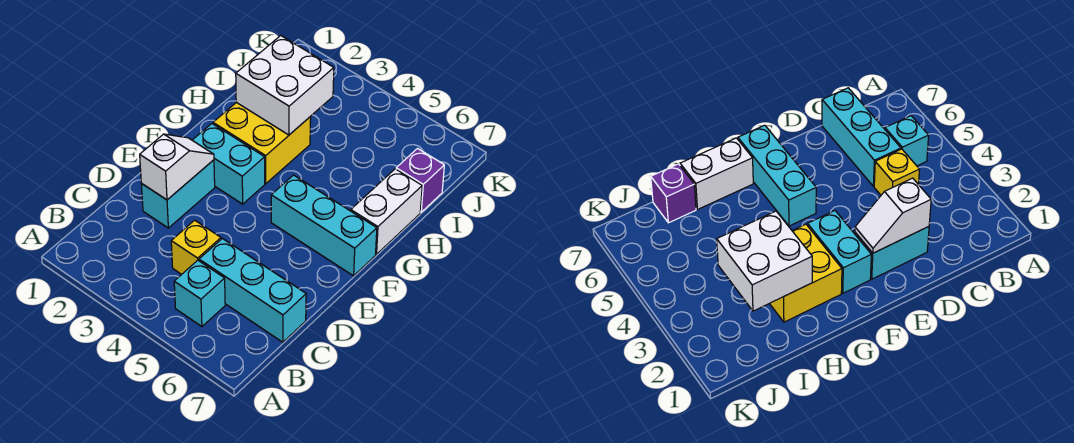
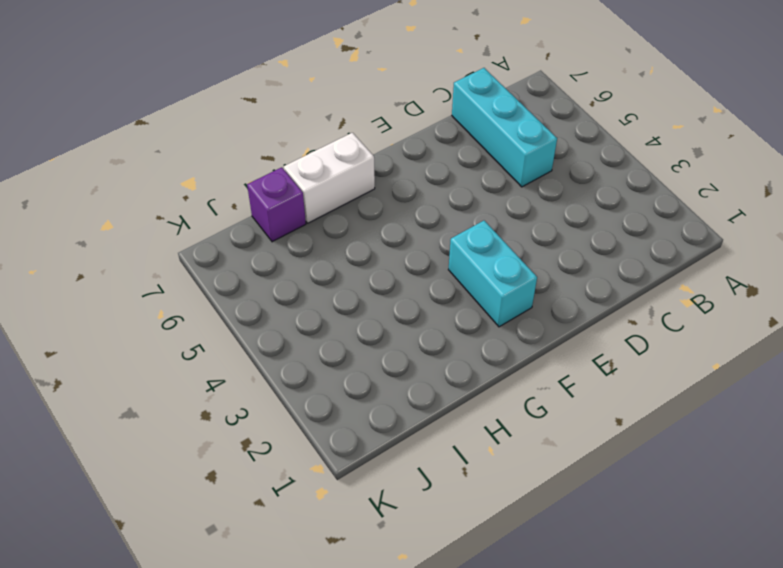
none -> cyan brick B5 level 1
none -> yellow brick C4 level 1

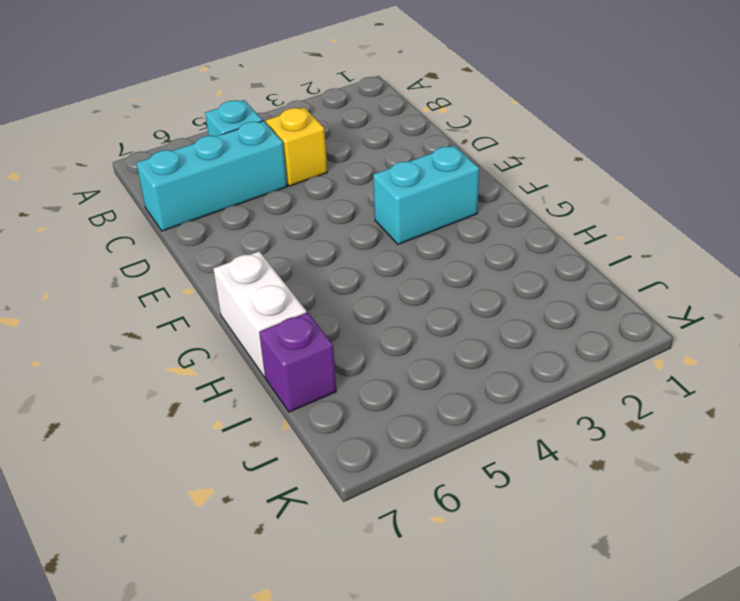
none -> cyan brick D2:E2 level 1
none -> cyan brick F5:F7 level 1

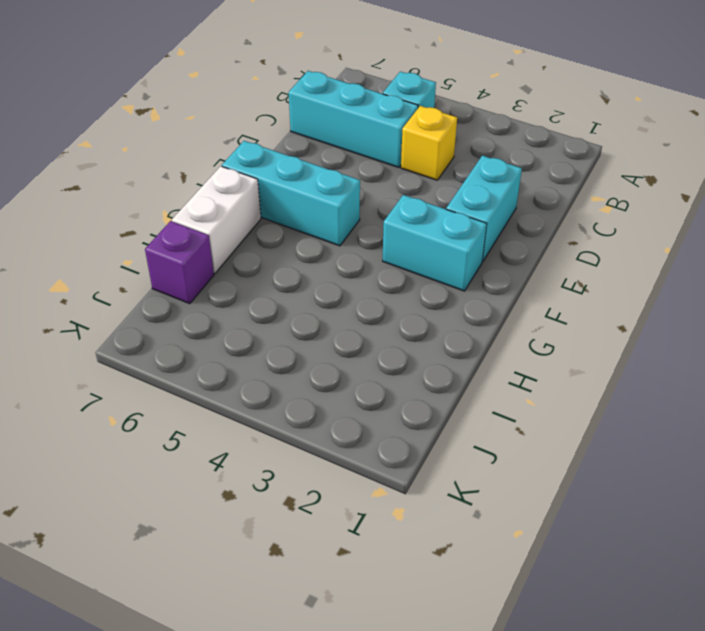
none -> yellow brick G2:H3 level 1
none -> white slope D2:E2 level 2 top D

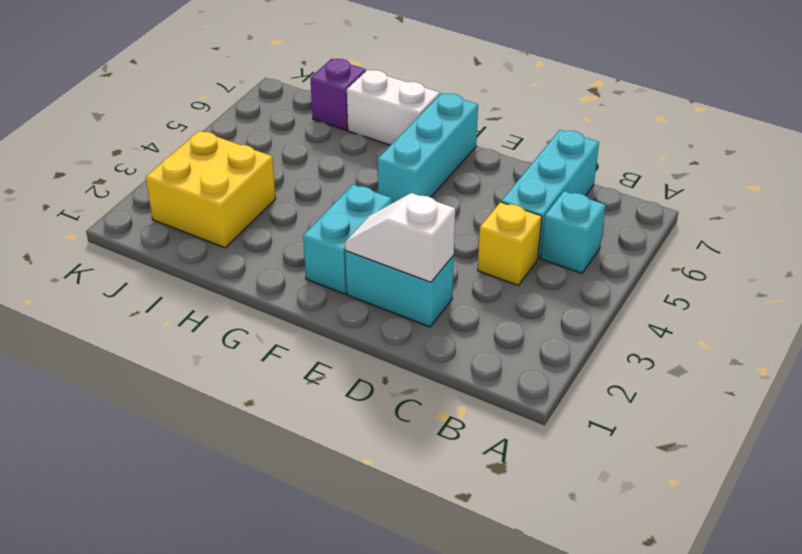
yellow brick I2:J3 level 1 -> yellow brick G2:H3 level 1
none -> white brick H2:I3 level 2

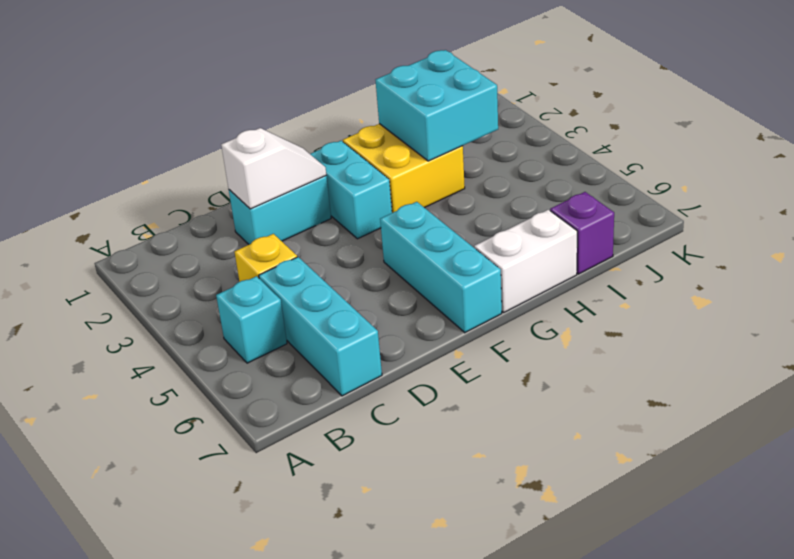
cyan brick H2:I3 level 2 -> white brick H2:I3 level 2

